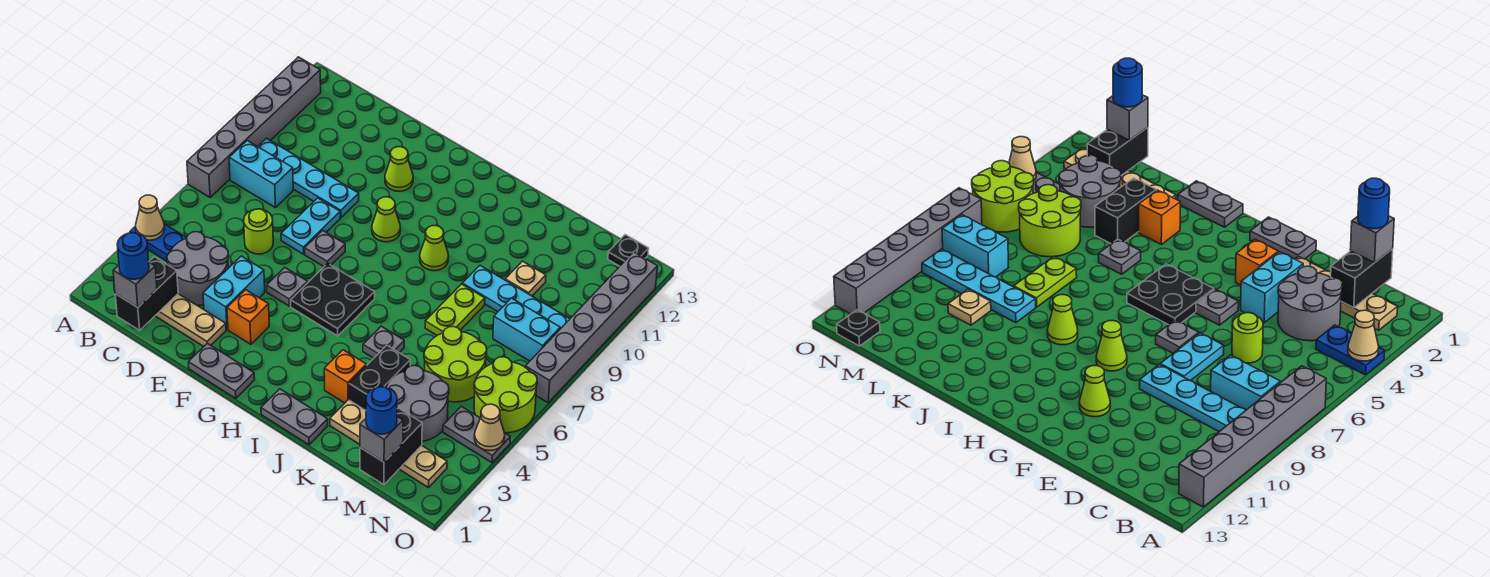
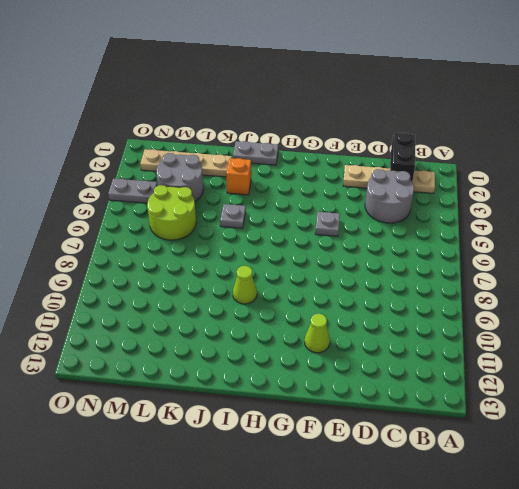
none -> blue plate A4:B4 level 1
none -> grey brick A7:A12 level 1
none -> cyan brick B8:C8 level 1
none -> cyan plate B9:E9 level 1

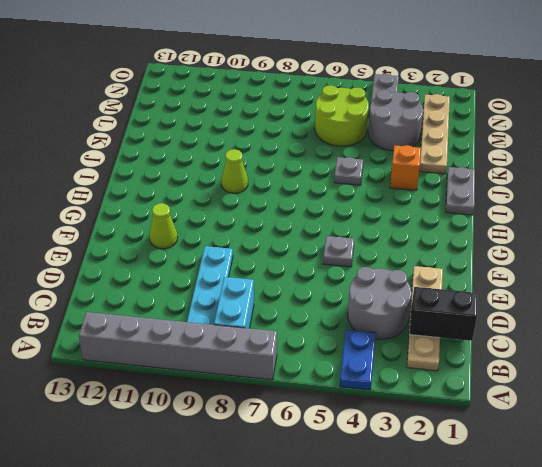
none -> lime round brick D6 level 1
none -> cyan brick E3:E4 level 1
none -> cyan plate E7:E8 level 1
none -> grey plate F1:G1 level 1

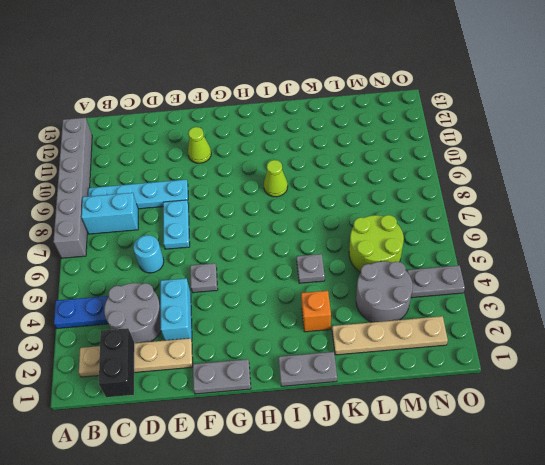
cyan round brick D6 level 1 -> lime round brick D6 level 1
none -> orange brick F3 level 1
none -> grey plate F7 level 1
none -> black plate G5:H6 level 1
none -> lime cone G9 level 1

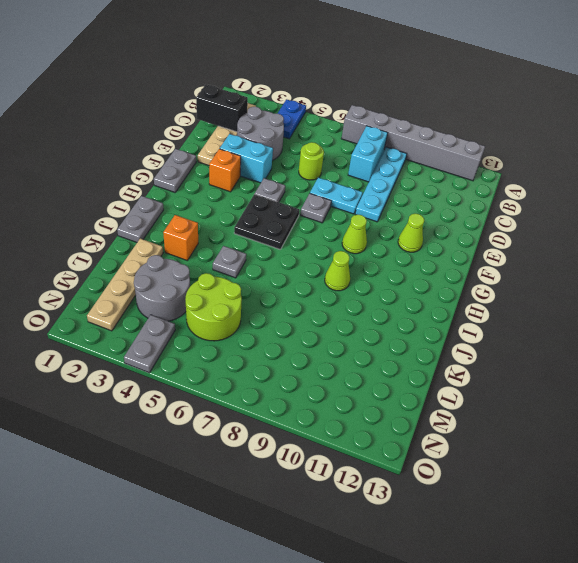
none -> black brick K3:K4 level 1
none -> lime plate K7:K8 level 1
none -> cyan plate K9:N9 level 1
none -> tan plate L10 level 1

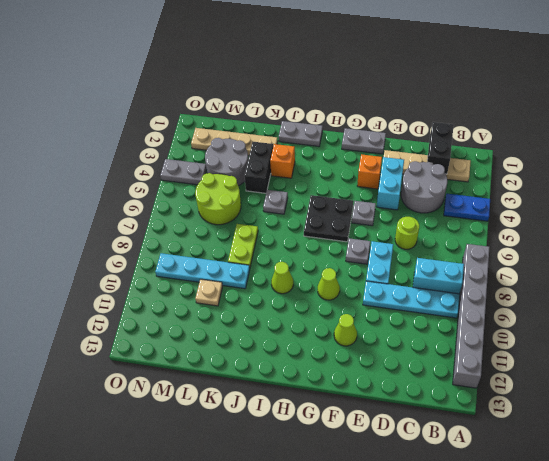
none -> cyan brick M8:N8 level 1
none -> lime round brick N5:O6 level 1
none -> black plate N13 level 1
none -> grey brick O7:O12 level 1

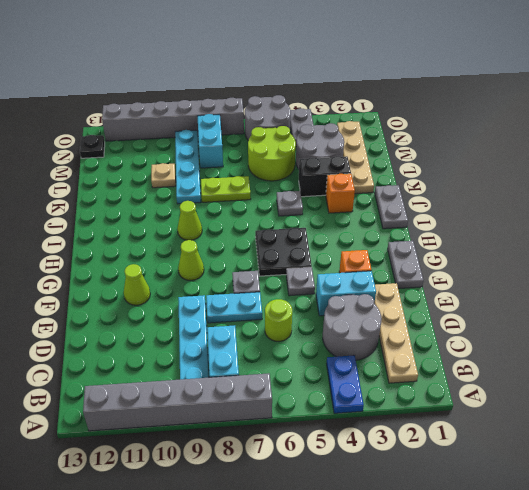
grey round brick N5:O6 level 1 -> lime round brick N5:O6 level 1
none -> tan cone A4 level 2
none -> black brick C1:C2 level 2
none -> black brick M1:M2 level 2
none -> tan cone O4 level 2

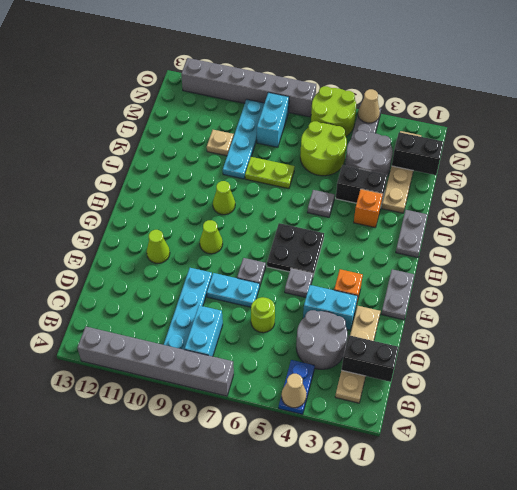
none -> black plate N13 level 1
none -> grey brick C1 level 3
none -> grey brick M1 level 3
none -> blue round brick C1 level 4

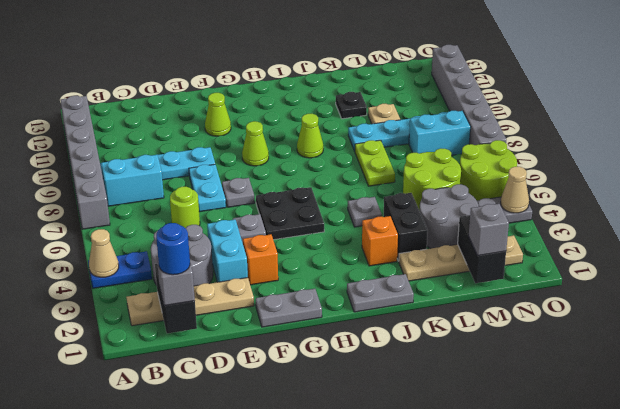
black plate K11 level 1 -> black plate N13 level 1
none -> blue round brick M1 level 4

